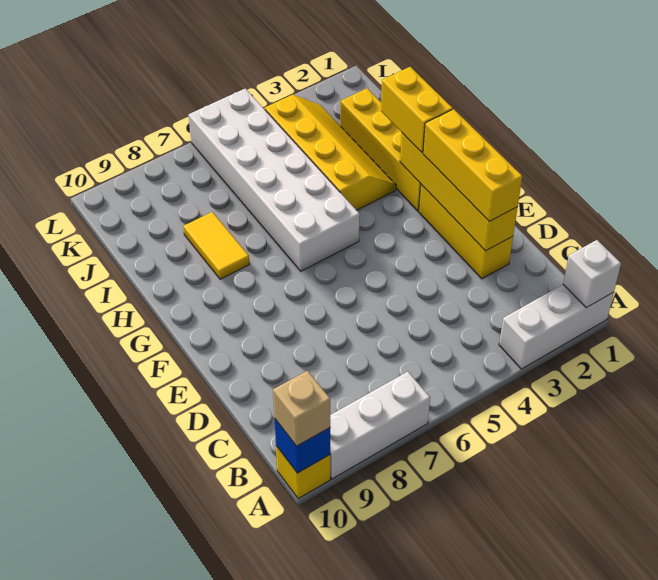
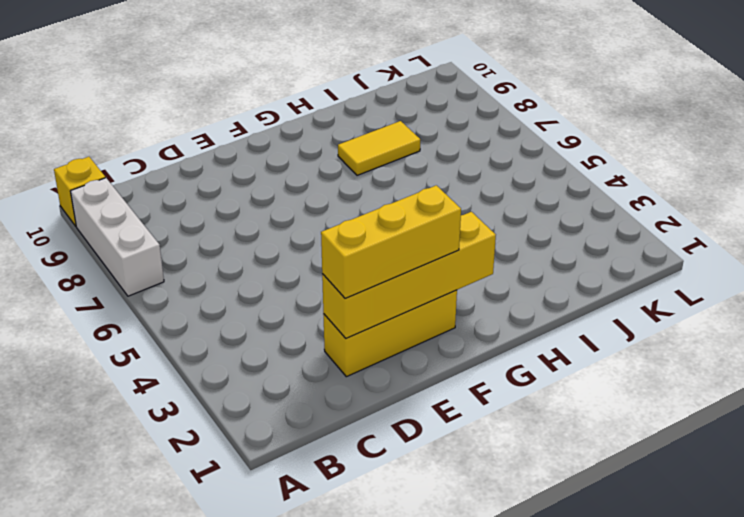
none -> white brick A1:A3 level 1
none -> yellow brick G2:J2 level 1
none -> white brick G5:L6 level 1

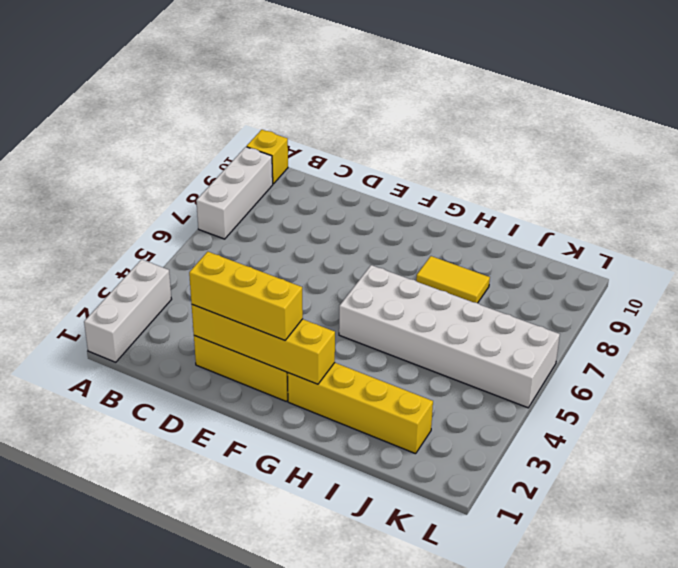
none -> yellow slope H3:K4 level 1 top 4
none -> white brick A1 level 2
none -> blue brick A10 level 2

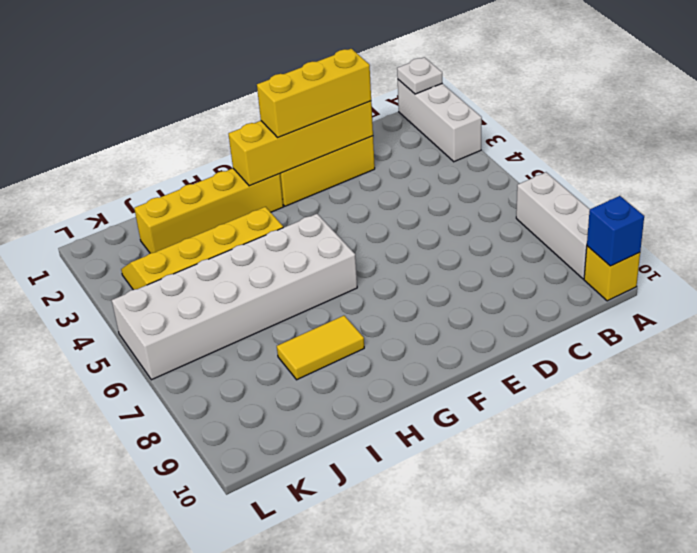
white plate A1 level 2 -> white brick A1 level 2
none -> tan brick A10 level 3
none -> yellow brick G2:H2 level 3

